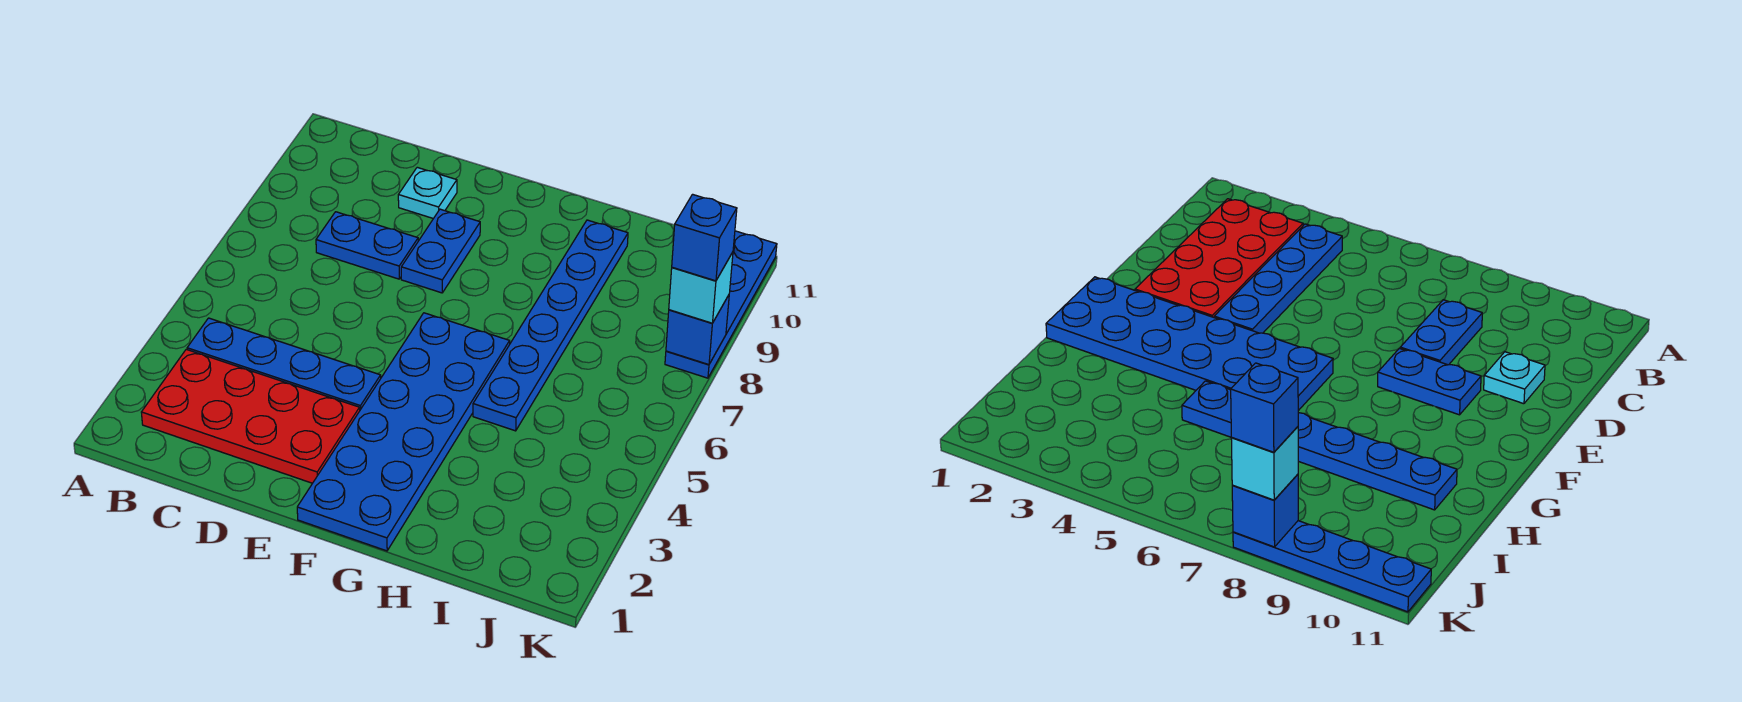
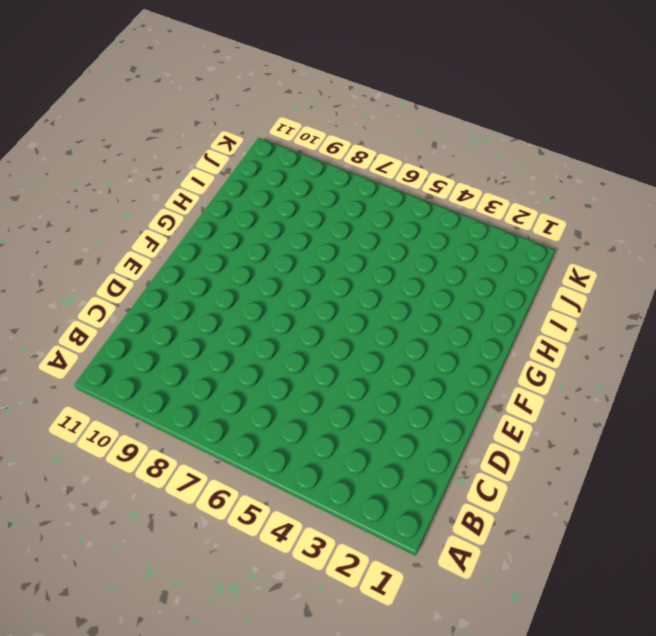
none -> red plate B2:E3 level 1
none -> blue plate B4:E4 level 1

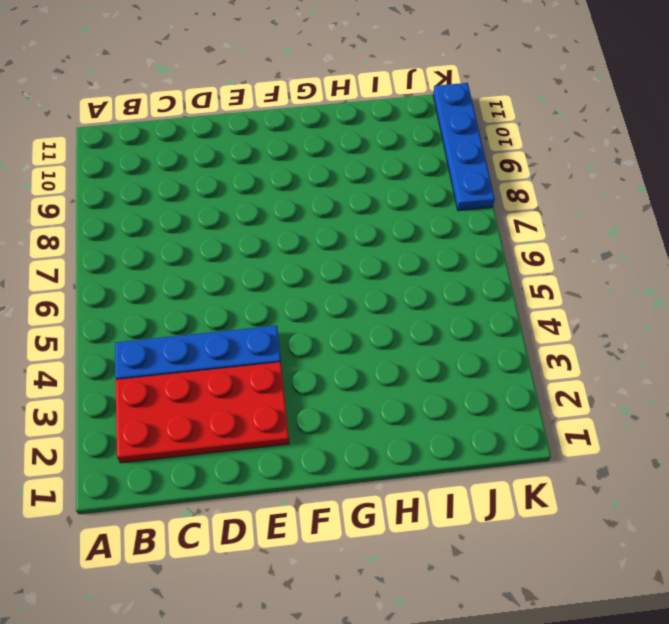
none -> blue plate C8:D8 level 1
none -> cyan plate D10 level 1

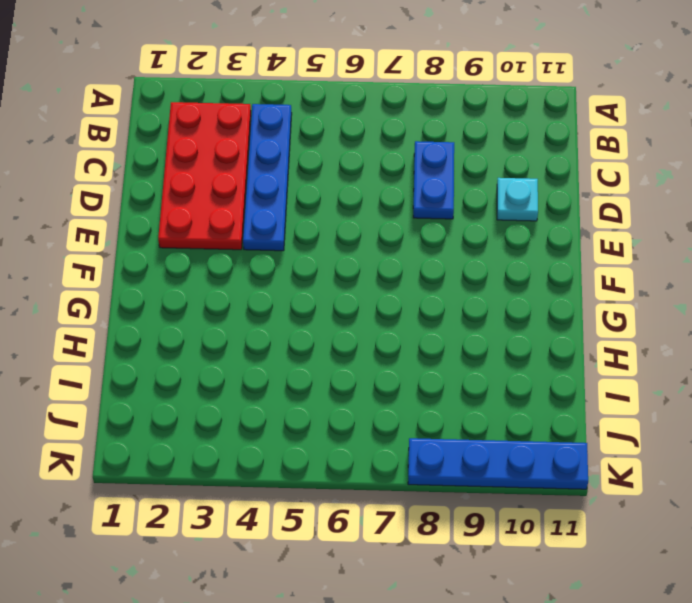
none -> blue plate E8:E9 level 1
none -> blue plate F1:G6 level 1

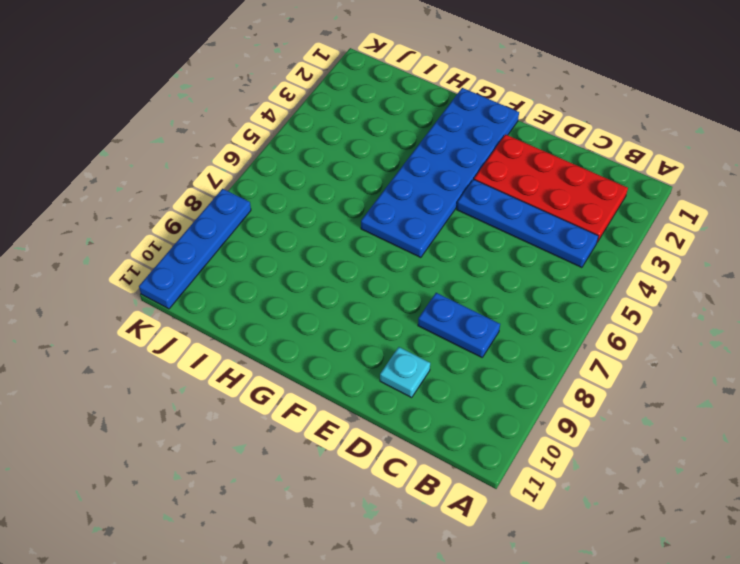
none -> blue plate E8:E9 level 1
none -> blue plate H5:H10 level 1

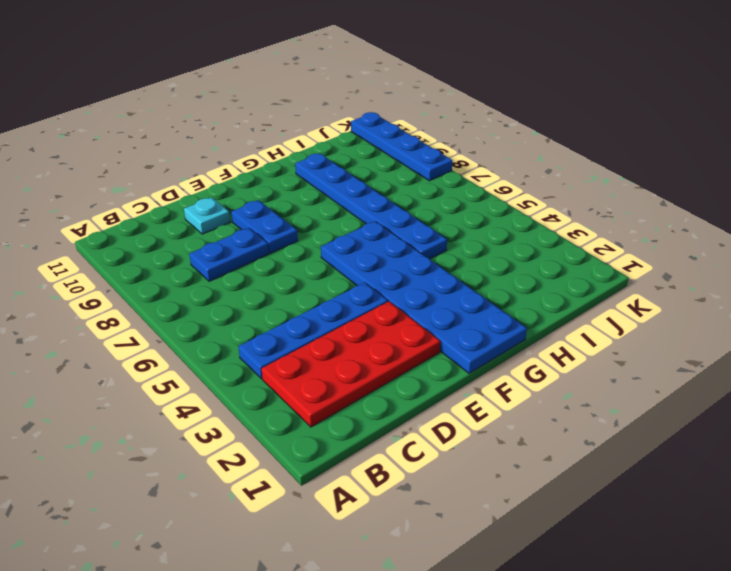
none -> blue brick K8 level 2
none -> cyan brick K8 level 3

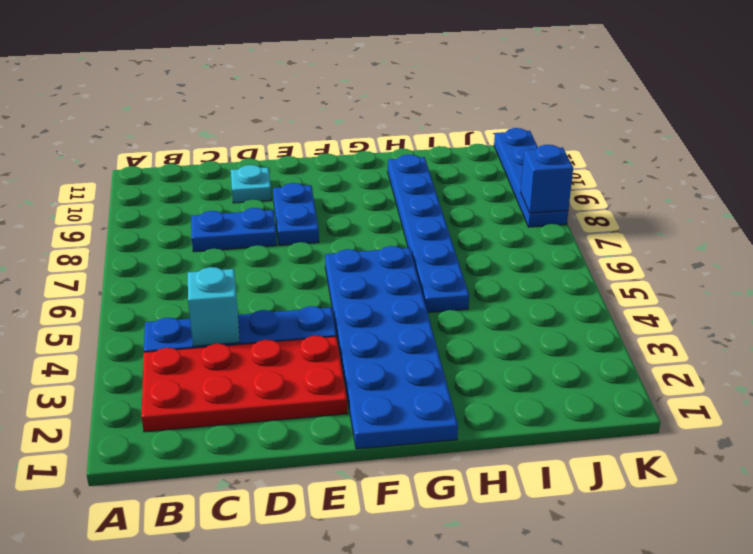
cyan brick C4 level 2 -> cyan brick K8 level 3
none -> blue brick K8 level 4

